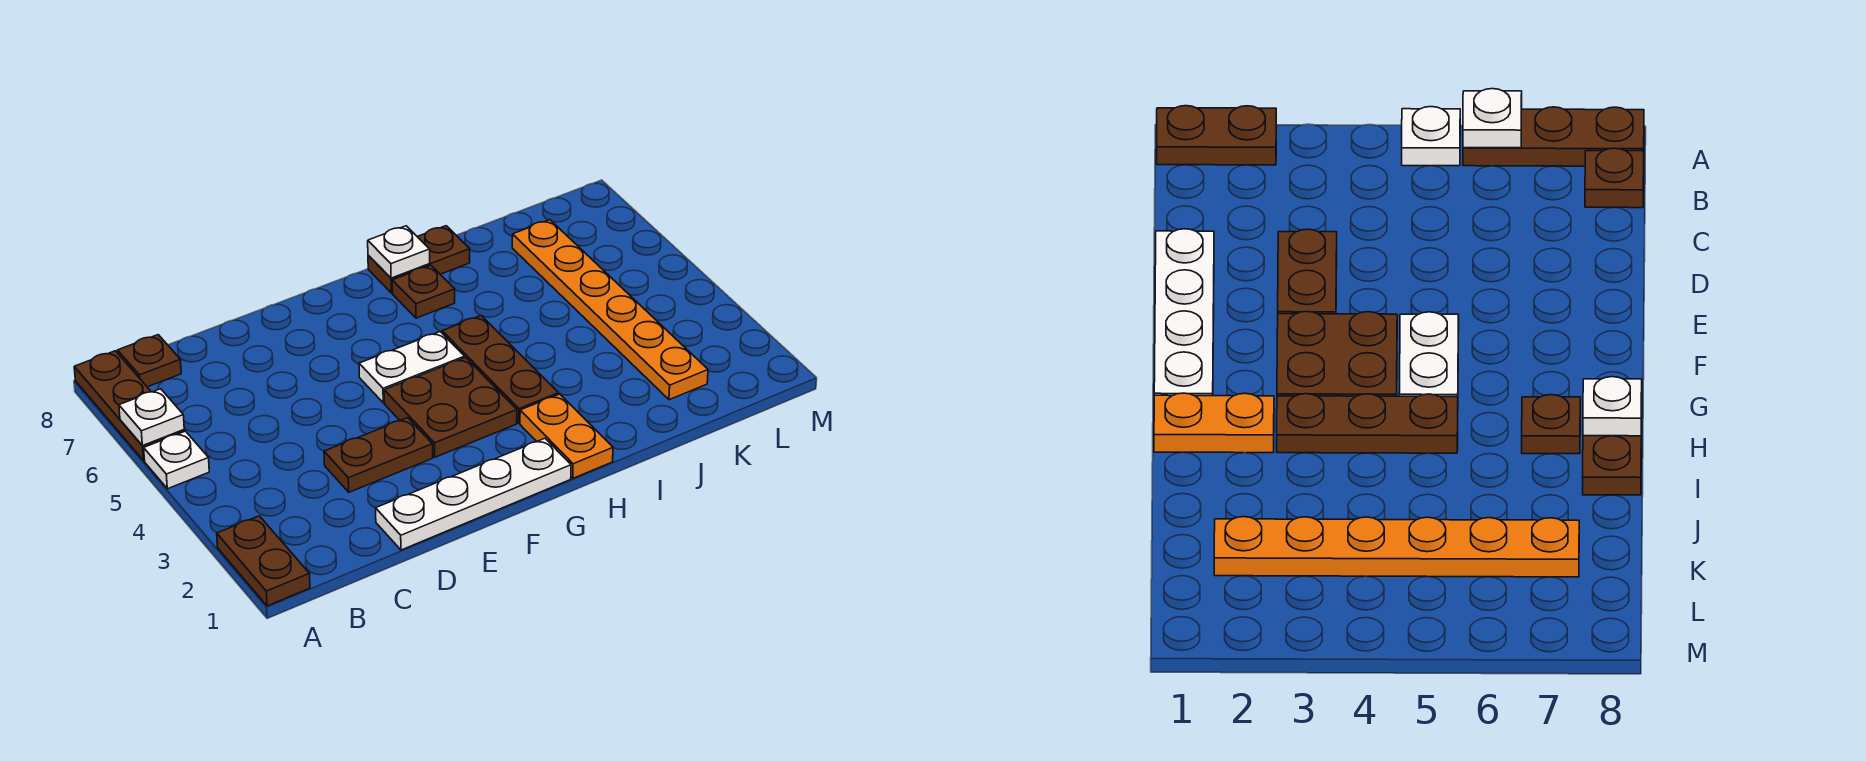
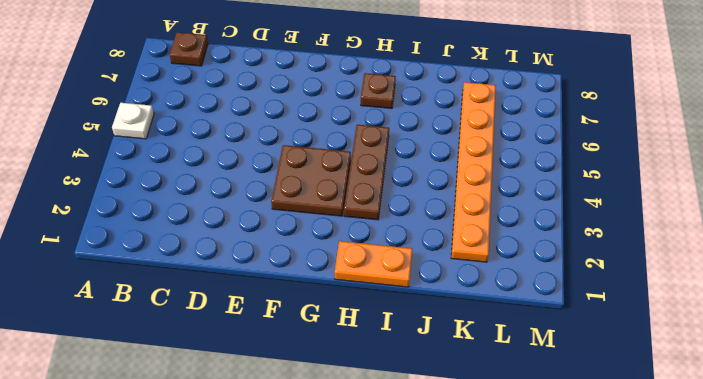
orange plate H1:I1 level 1 -> orange plate H1:H2 level 1
none -> brown plate A1:A2 level 1
none -> brown plate A6:A8 level 1
none -> white plate D1:G1 level 1

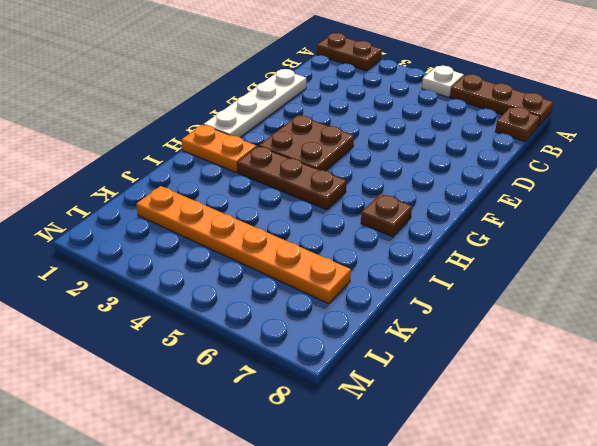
none -> brown plate D3:E3 level 1
none -> white plate F5:G5 level 1
none -> brown plate H8:I8 level 1

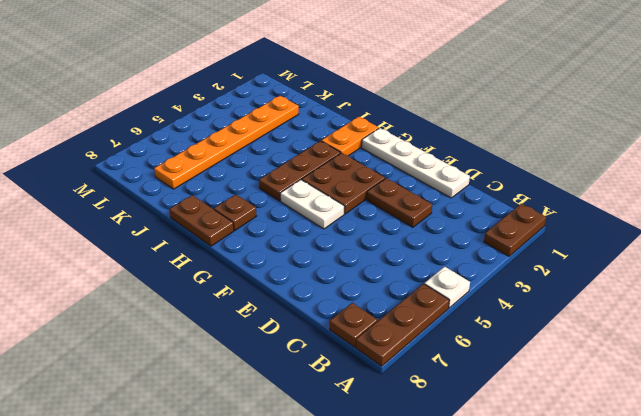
none -> white plate A6 level 2
none -> white plate H8 level 2

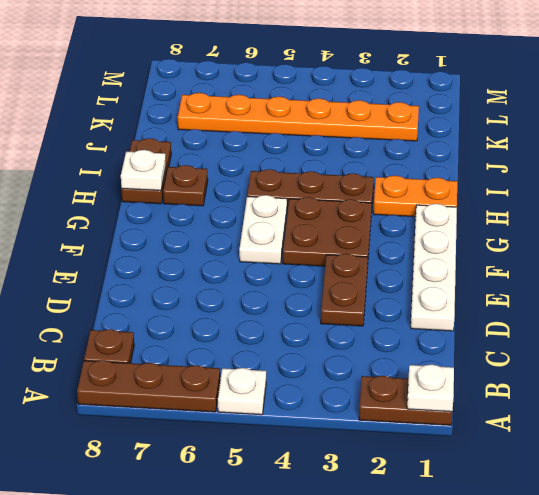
white plate A1 level 2 -> white plate A6 level 2

